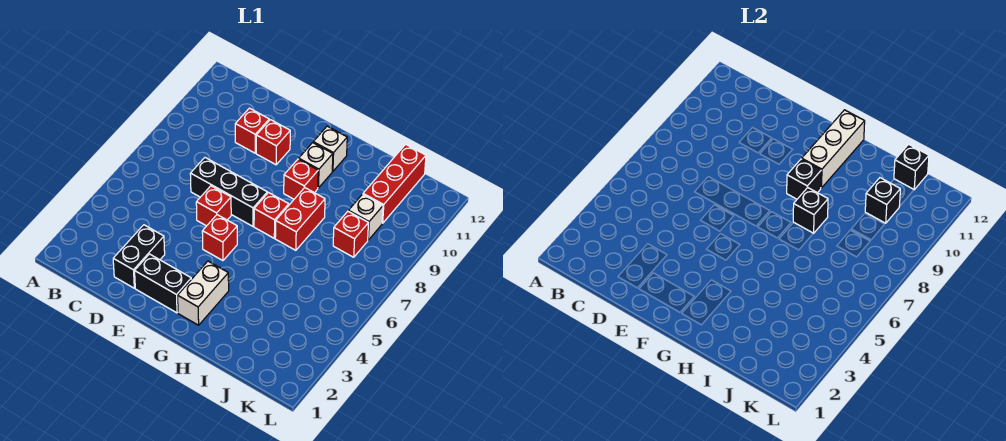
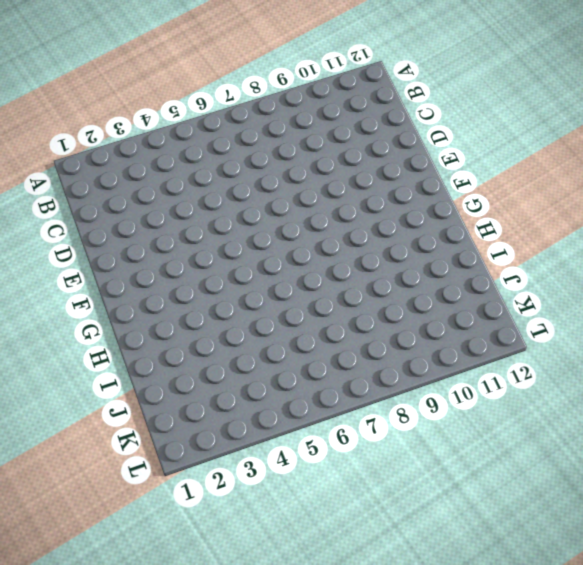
none -> black brick D2:D3 level 1
none -> black brick D7:F7 level 1
none -> red brick D10 level 1

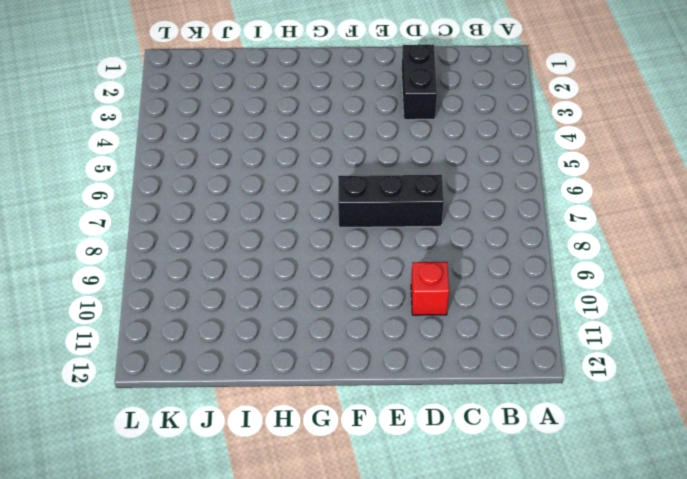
none -> black brick E2:F2 level 1
none -> red brick E6 level 1
none -> red brick E10 level 1

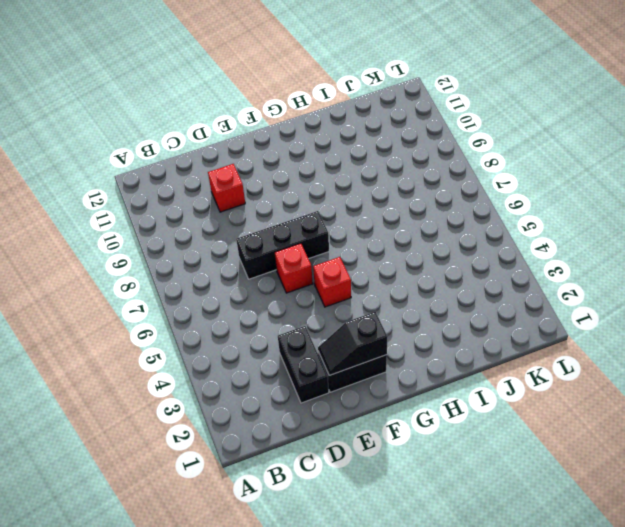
black slope E2:F2 level 2 top F -> none
none -> red brick E10 level 1
none -> white brick G2:G3 level 1
none -> red brick G7 level 1

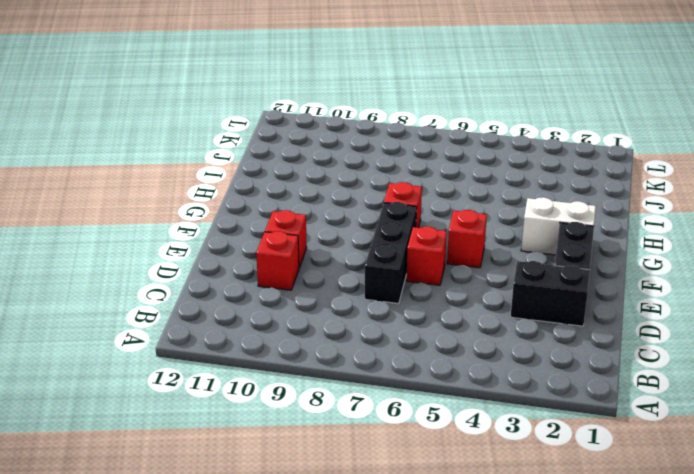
none -> red brick G9 level 1
none -> white brick G10 level 1
none -> white brick G11 level 1

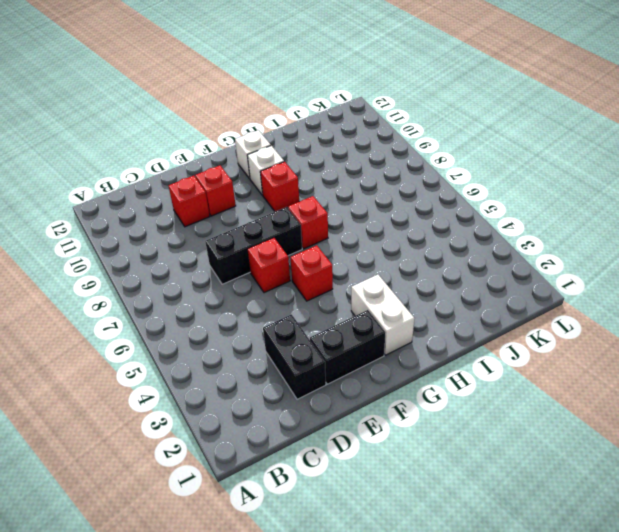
none -> red brick H7:H8 level 1
none -> red brick J8 level 1
none -> white brick J9 level 1

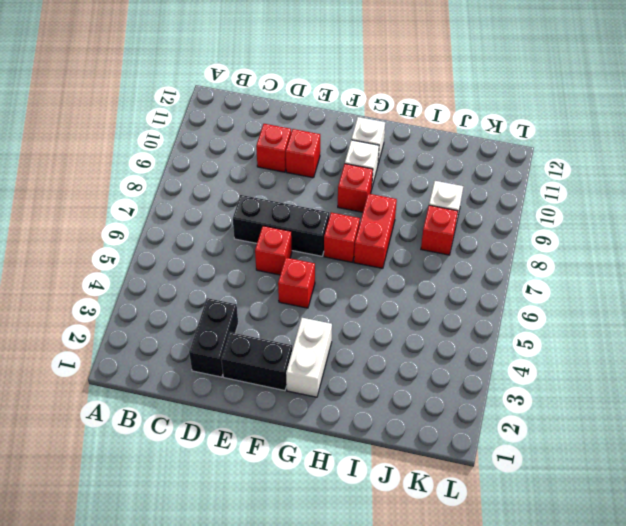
none -> red brick J10:J12 level 1
none -> black brick G9 level 2
none -> white brick G10:G12 level 2

